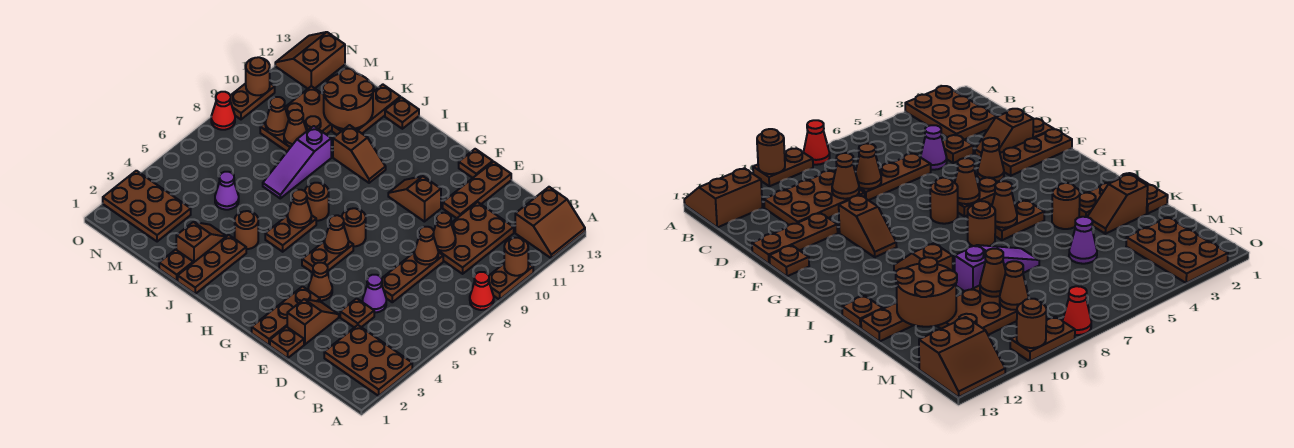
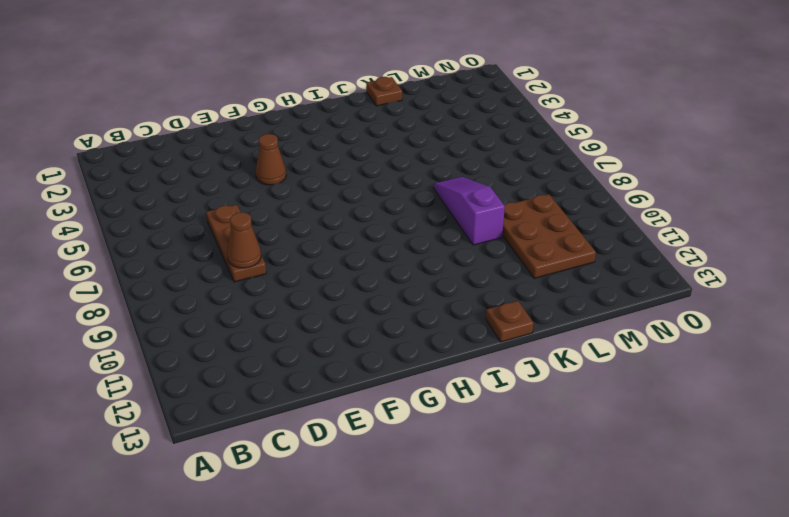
none -> brown plate A2:C3 level 1
none -> red cone A8 level 1
none -> brown plate A9:A10 level 1
none -> brown slope A12:B13 level 1 top B

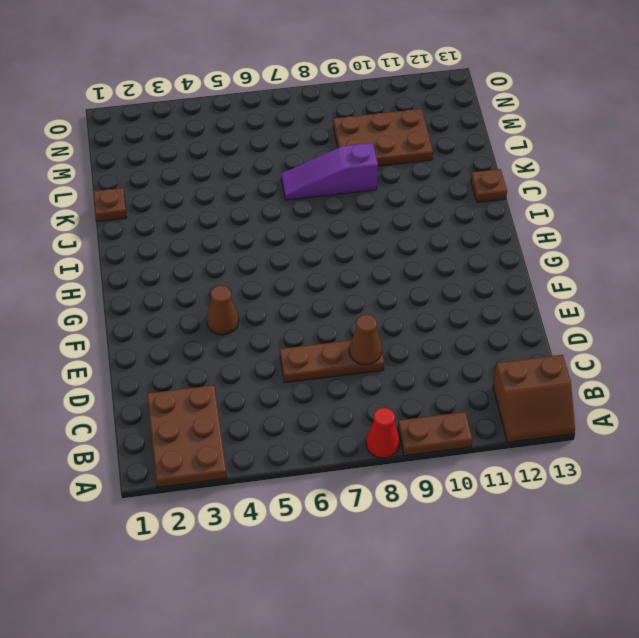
none -> brown plate C9:D11 level 1
none -> brown plate D4 level 1
none -> purple cone D5 level 1
none -> brown plate E1 level 1

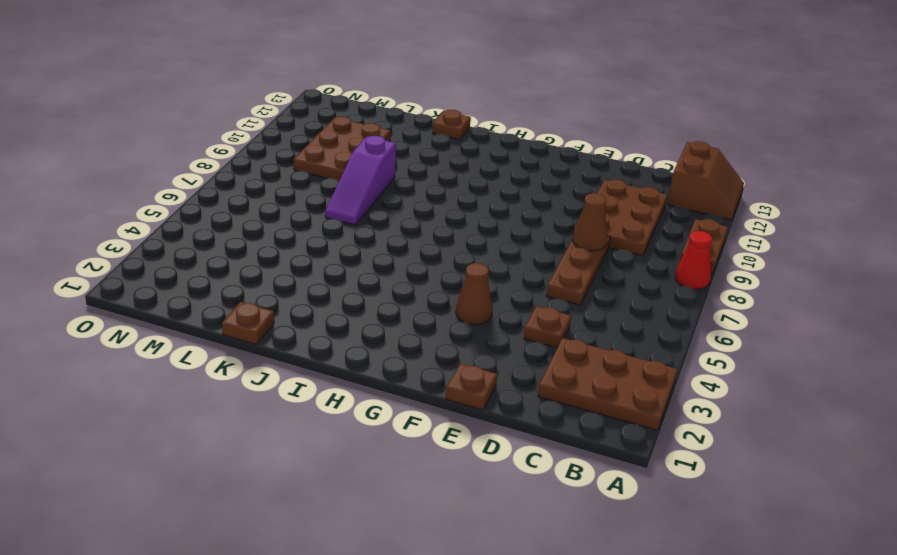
none -> purple cone D5 level 1
none -> brown slope E2:E3 level 1 top 2
none -> brown plate E11:E13 level 1
none -> brown plate F1:F3 level 1

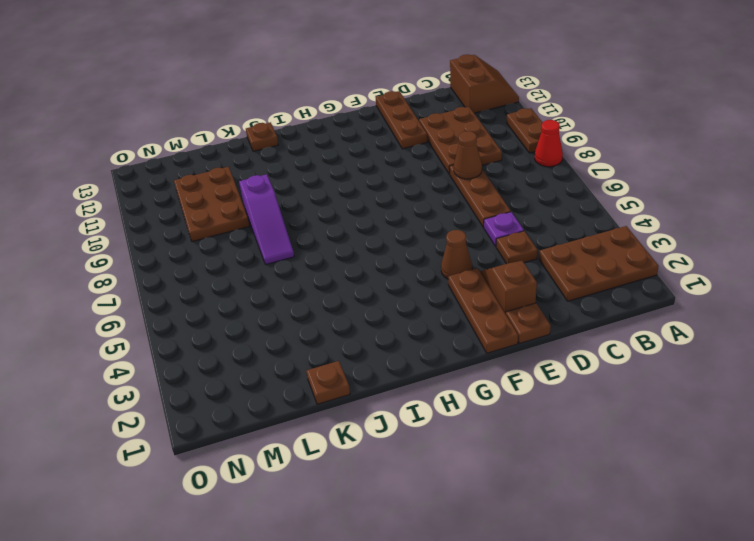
purple plate D5 level 1 -> purple cone D5 level 1
none -> brown slope F10:G10 level 1 top F
none -> brown plate F13 level 1
none -> brown plate G5:G6 level 1
none -> brown round brick G7 level 1

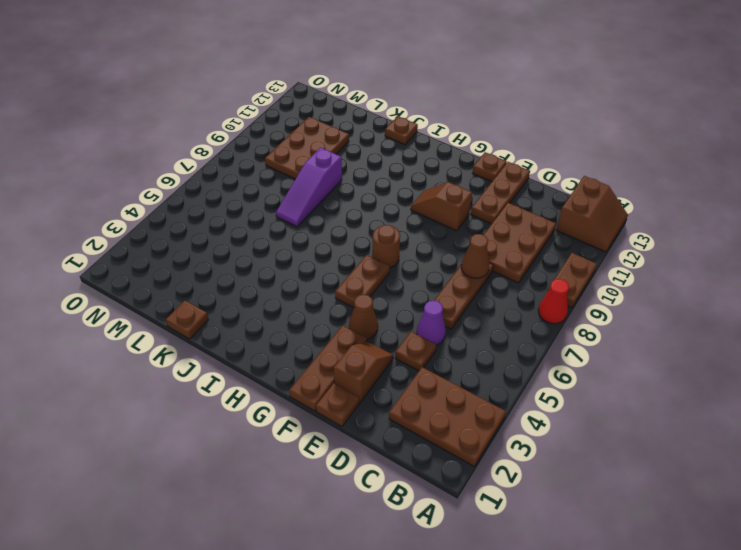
none -> brown plate I5:I6 level 1
none -> brown round brick I7 level 1
none -> brown slope I10:J10 level 1 top J
none -> brown plate J1:J3 level 1

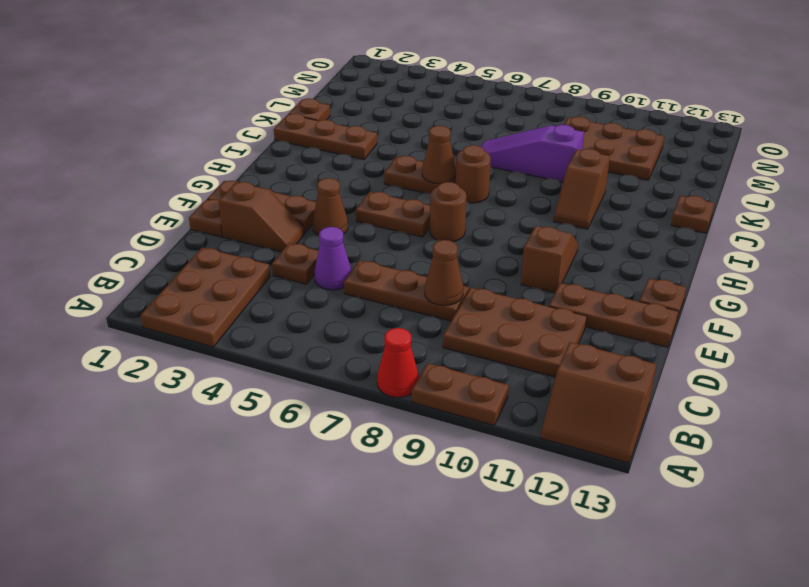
none -> brown round brick J4 level 1
none -> brown slope K2:K3 level 1 top 2
none -> brown plate K11:K13 level 1
none -> purple cone L5 level 1

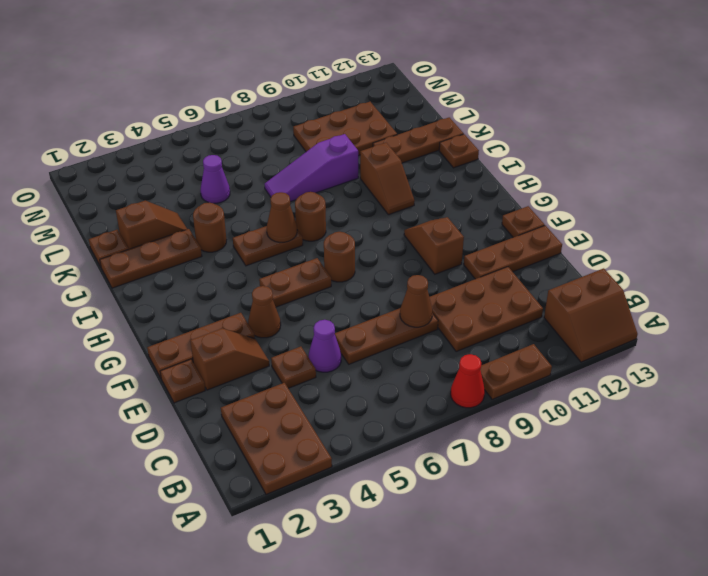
none -> brown plate M2:O3 level 1
none -> brown slope N12:O13 level 1 top N
none -> red cone O8 level 1
none -> brown plate O9:O10 level 1

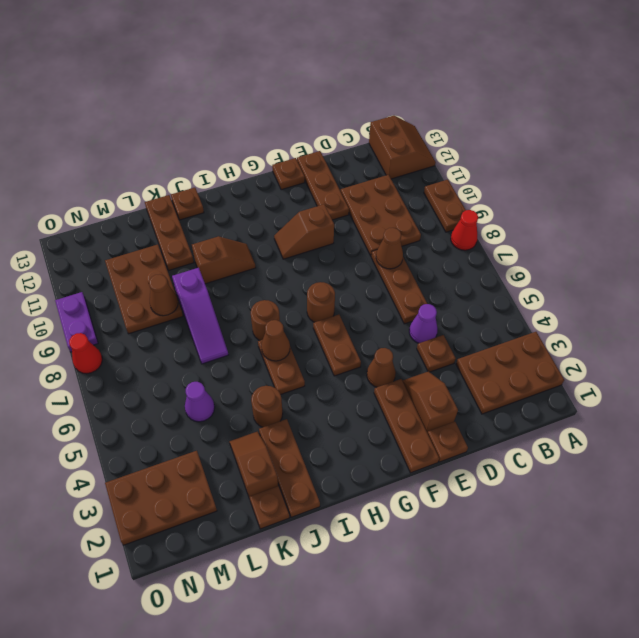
purple plate O9:O10 level 1 -> brown plate O9:O10 level 1
none -> brown slope N12:O13 level 1 top N
none -> brown round brick A10 level 2
none -> brown cone D9 level 2
none -> brown cone G6 level 2

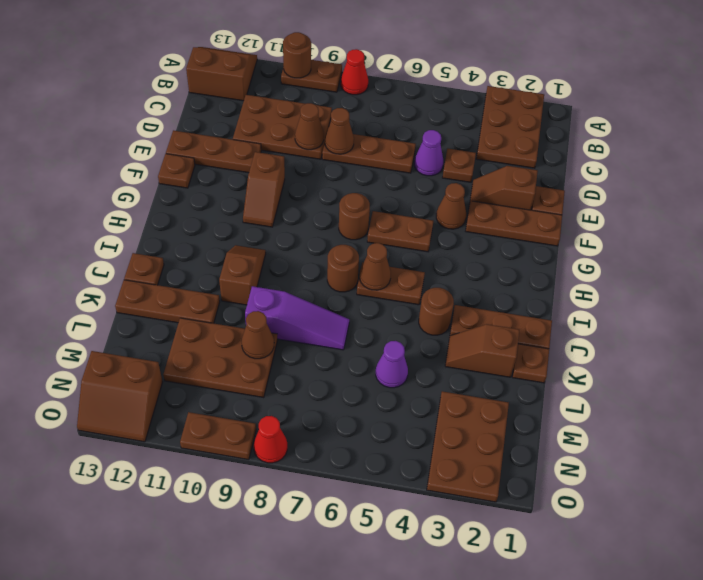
none -> brown cone G6 level 2
none -> brown round brick K11:L12 level 2
none -> brown cone M9 level 2
none -> brown round brick O10 level 2

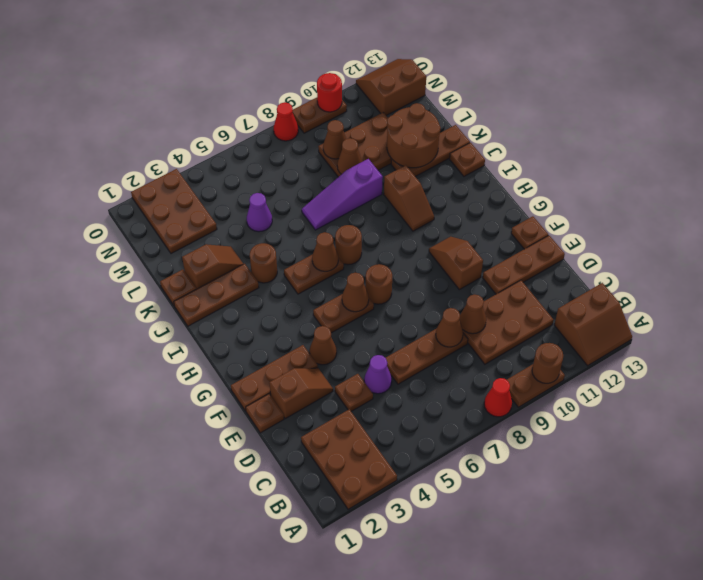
red round brick O10 level 2 -> brown round brick O10 level 2

